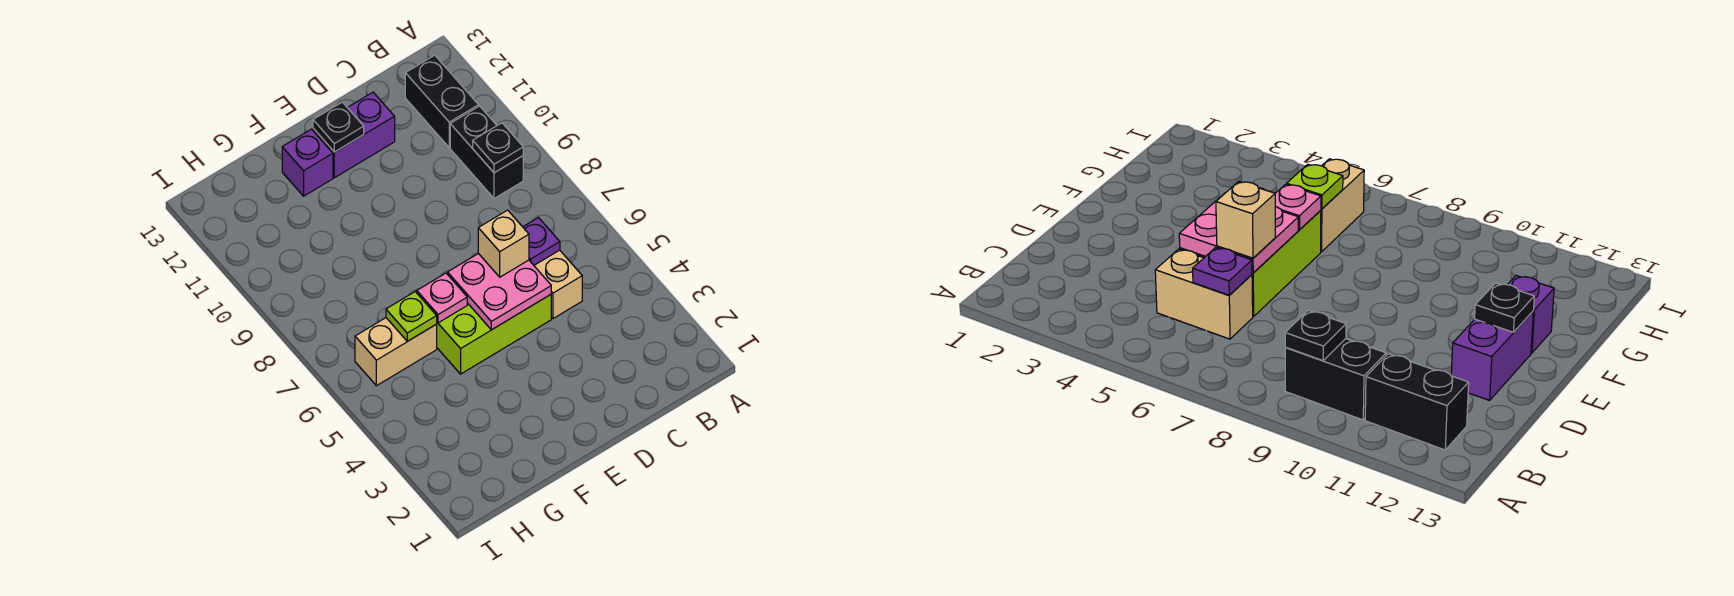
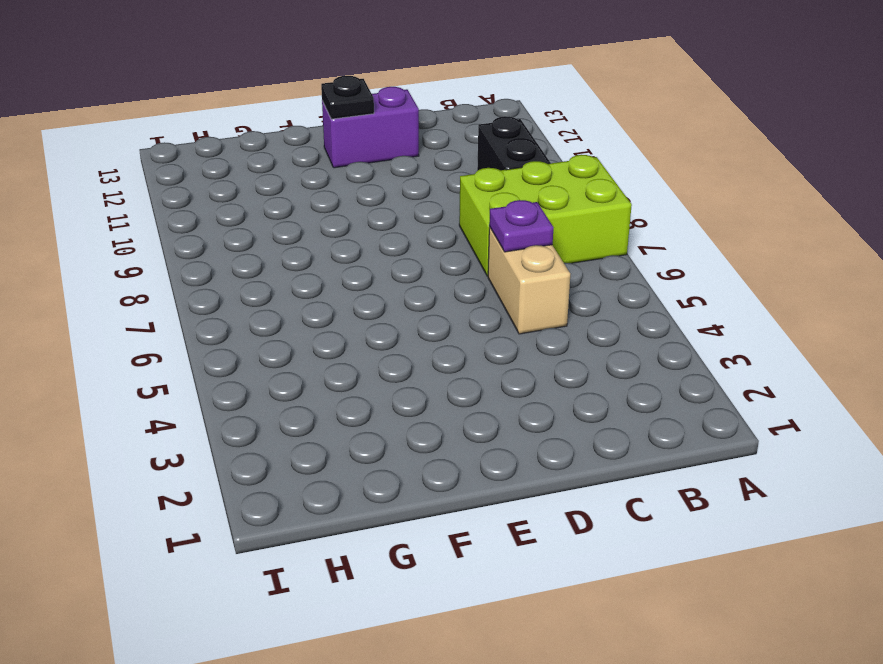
lime brick A7:C8 level 1 -> lime brick D5:F6 level 1
none -> black brick B11:B12 level 1
none -> purple brick F12 level 1
none -> tan brick G6:H6 level 1

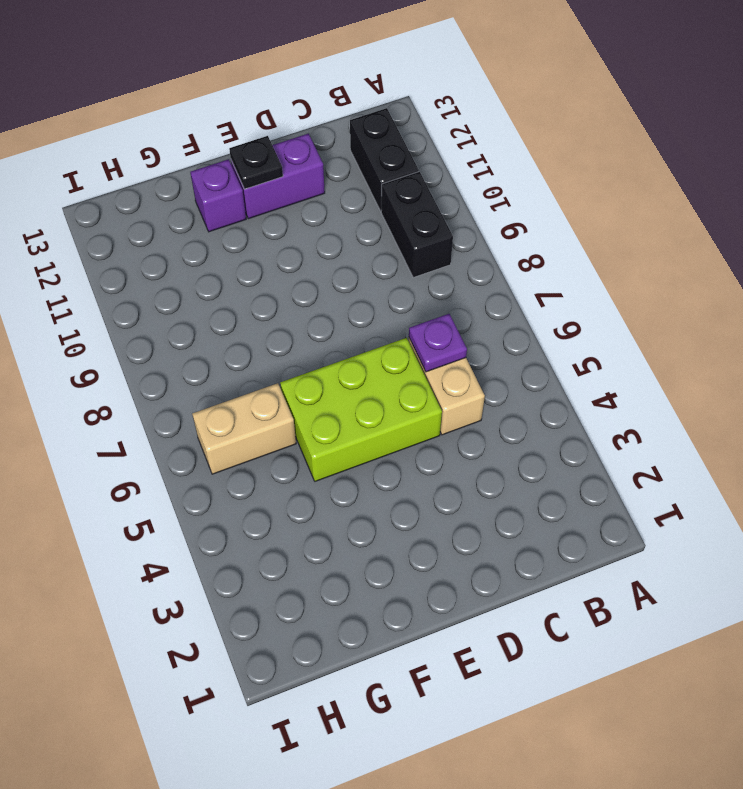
none -> black plate B9 level 2
none -> pink plate D5:E6 level 2
none -> pink plate F6 level 2

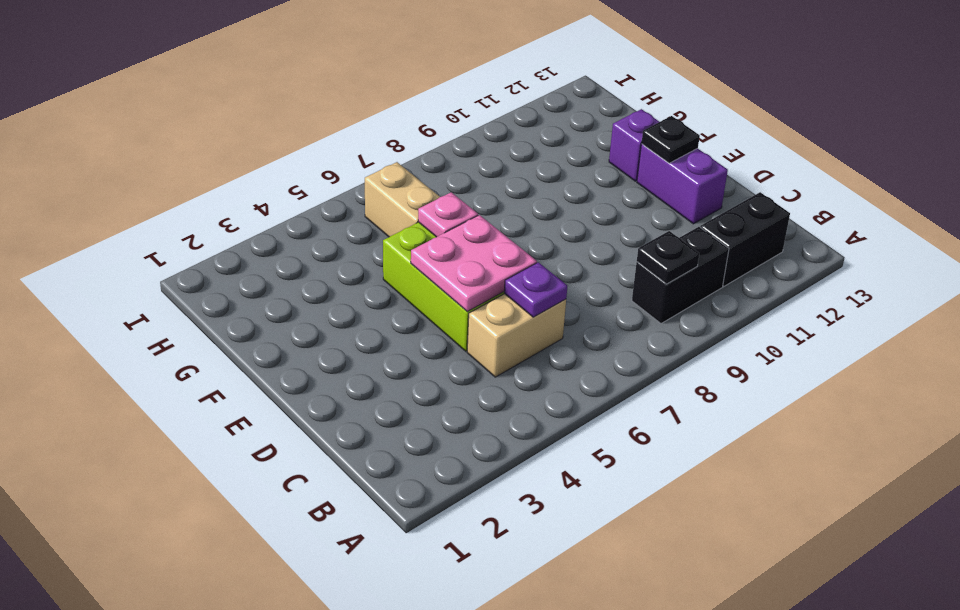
none -> lime plate G6 level 2
none -> tan brick D6 level 3

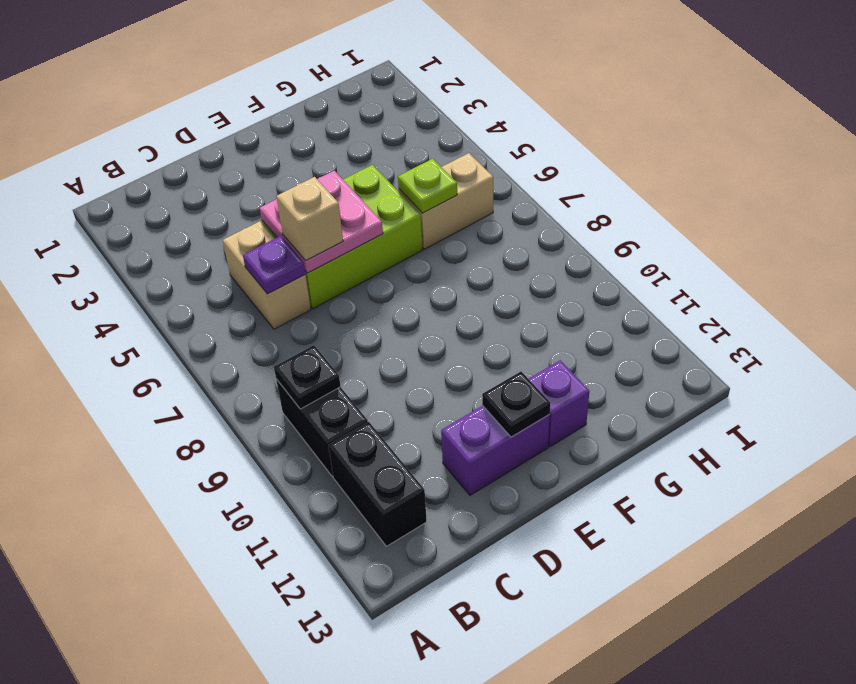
none -> pink plate F6 level 2

